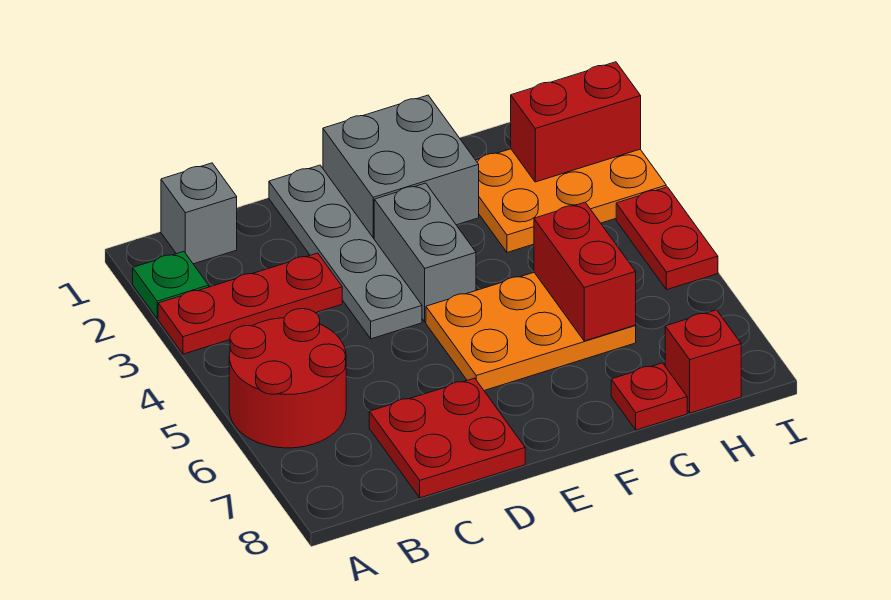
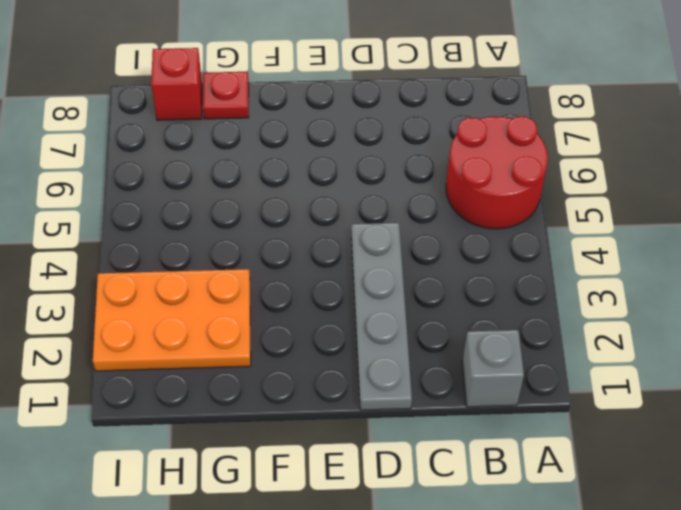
none -> green plate A2 level 1
none -> red plate A3:C3 level 1
none -> red plate C7:D8 level 1

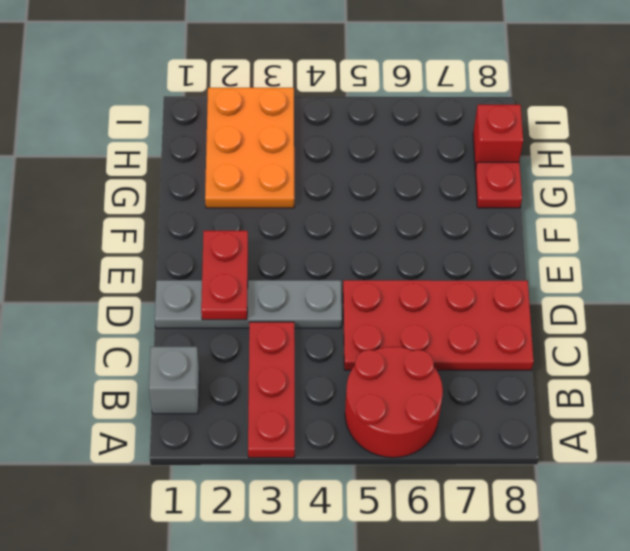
red plate C5:D8 level 1 -> red plate C7:D8 level 1
red plate D2:E2 level 2 -> red plate I4:I5 level 1
none -> green plate A2 level 1
none -> grey brick E1:F2 level 1
none -> grey brick E3:E4 level 1

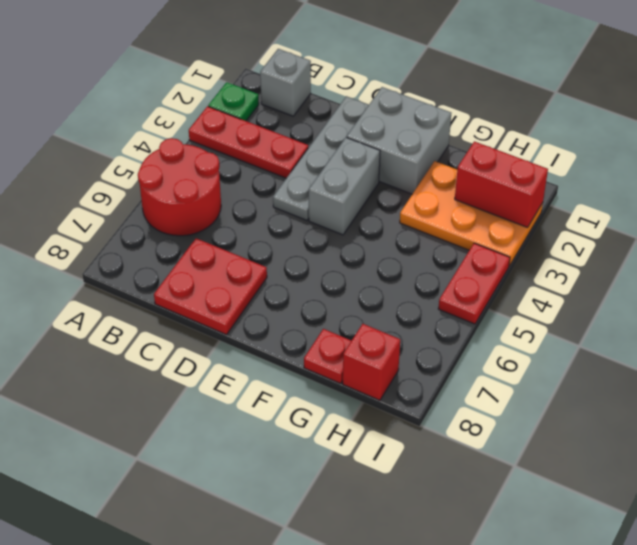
none -> orange plate E5:G6 level 1
none -> red brick G5:G6 level 2

